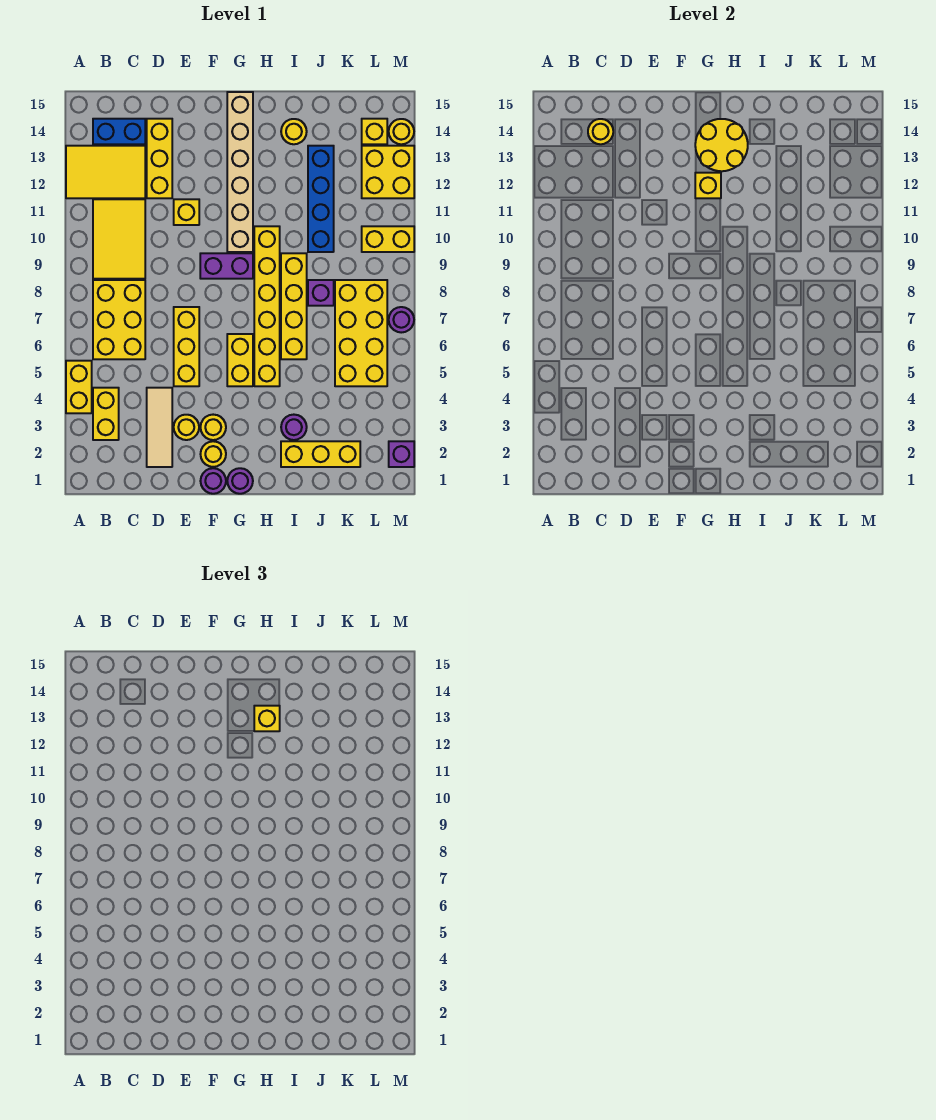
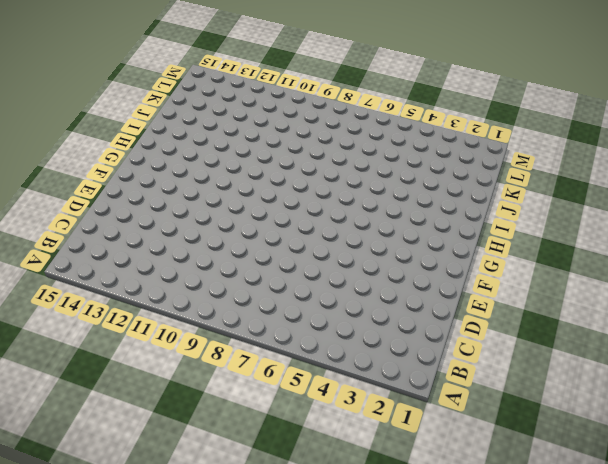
none -> yellow brick A4:A5 level 1
none -> yellow tile A12:C13 level 1
none -> yellow brick B3:B4 level 1
none -> yellow brick B6:C8 level 1

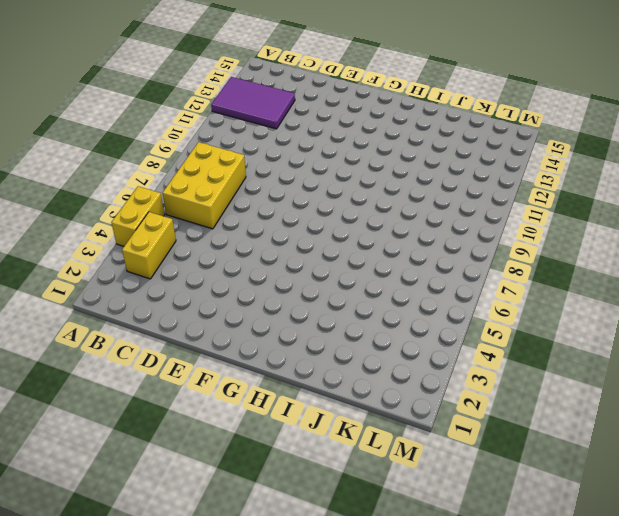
purple tile A12:C13 level 1 -> yellow tile A12:C13 level 1
none -> yellow tile B9:C11 level 1
none -> blue brick B14:C14 level 1
none -> tan tile D2:D4 level 1
none -> yellow brick D12:D14 level 1

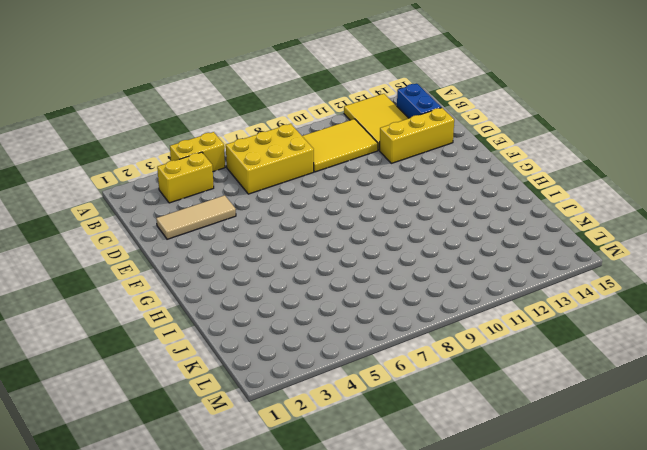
none -> yellow round brick E3 level 1
none -> yellow brick E5:E7 level 1
none -> yellow brick E11 level 1
none -> purple round brick F1 level 1

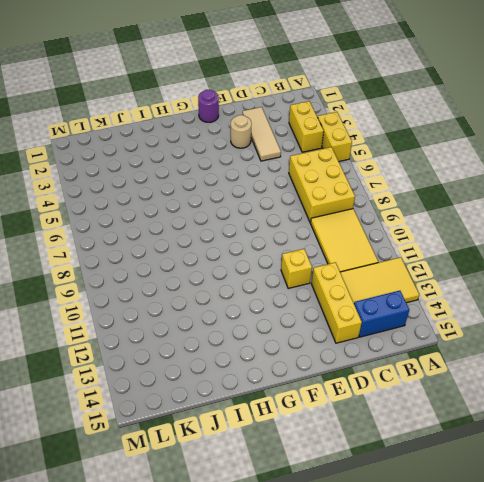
tan round brick E3 level 1 -> yellow round brick E3 level 1
none -> yellow brick E5:E7 level 1
none -> yellow round brick F2 level 1
none -> yellow round brick F3 level 1
none -> purple brick F9:G9 level 1

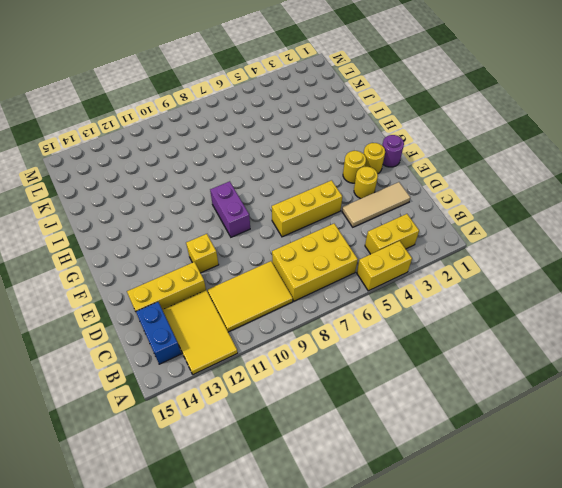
none -> purple round brick G1 level 1
none -> yellow brick G5:G6 level 1
none -> tan brick G10:G15 level 1
none -> yellow brick H5:H10 level 1

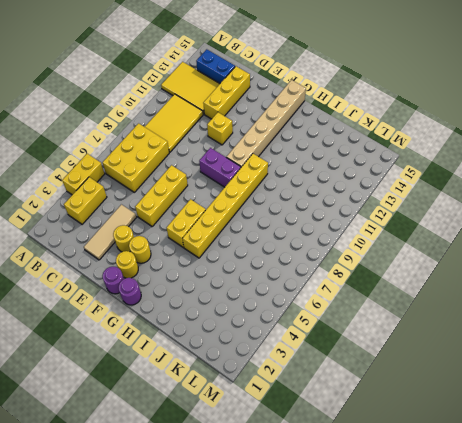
none -> yellow brick I2:K2 level 1
none -> purple round brick I3 level 1
none -> yellow brick I6:I9 level 1
none -> yellow round brick I14 level 1

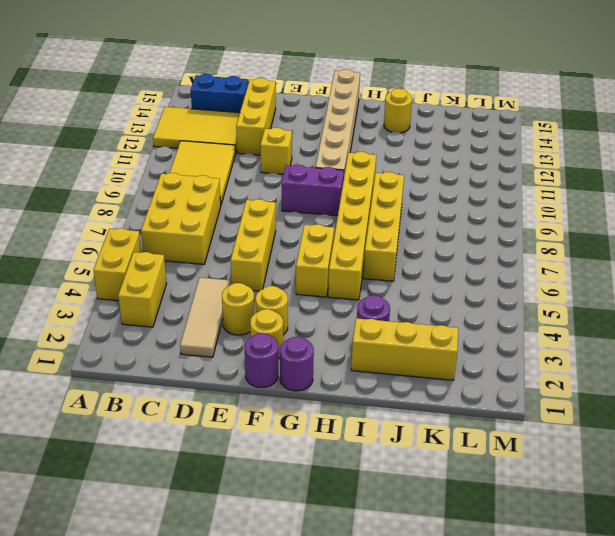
none -> purple brick J8 level 1
none -> blue brick J10:J13 level 1
none -> yellow brick K5:L8 level 1
none -> yellow brick L10:M10 level 1

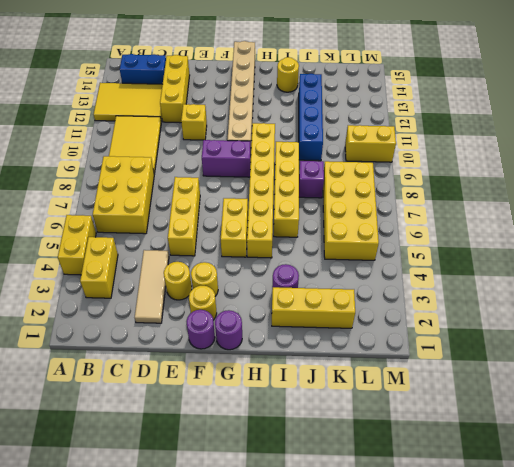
none -> yellow brick L12:M13 level 1
none -> yellow brick L14 level 1
none -> purple brick M2 level 1
none -> purple round brick M7 level 1

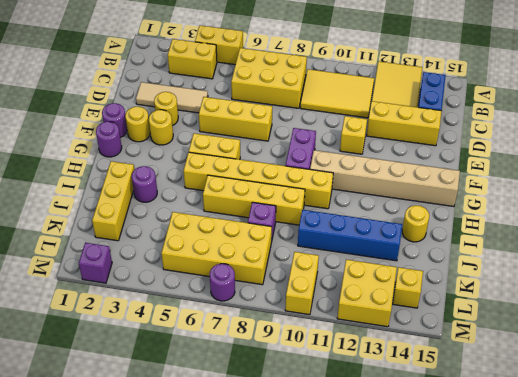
none -> yellow round brick M14 level 1
none -> yellow round brick C14 level 2
none -> yellow brick G12 level 2
none -> yellow round brick G13:H14 level 2

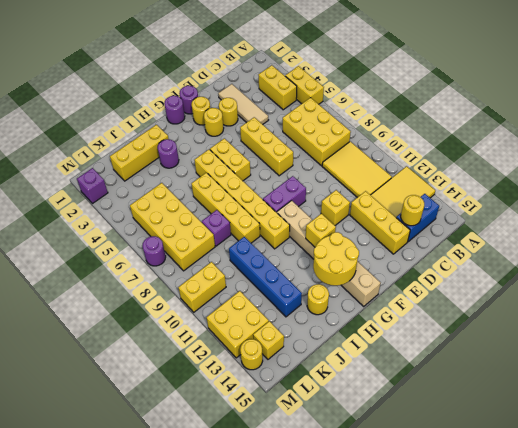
none -> yellow brick H13 level 3

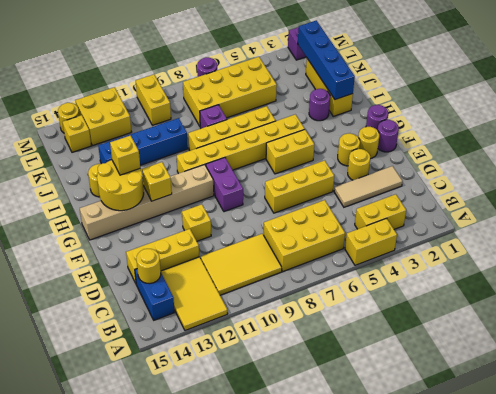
blue brick I2:L2 level 2 -> none

